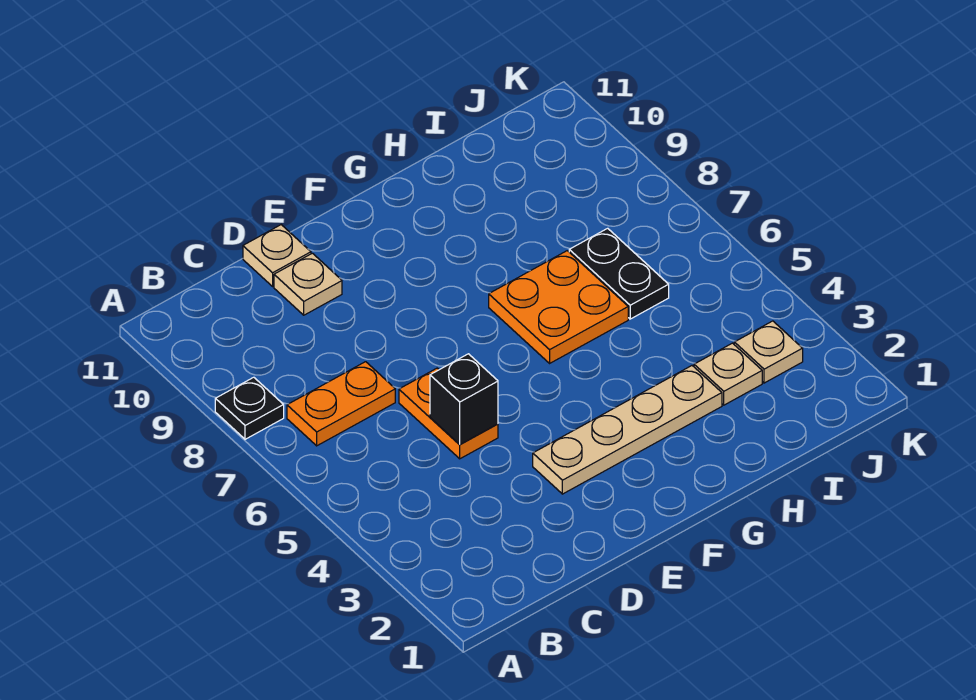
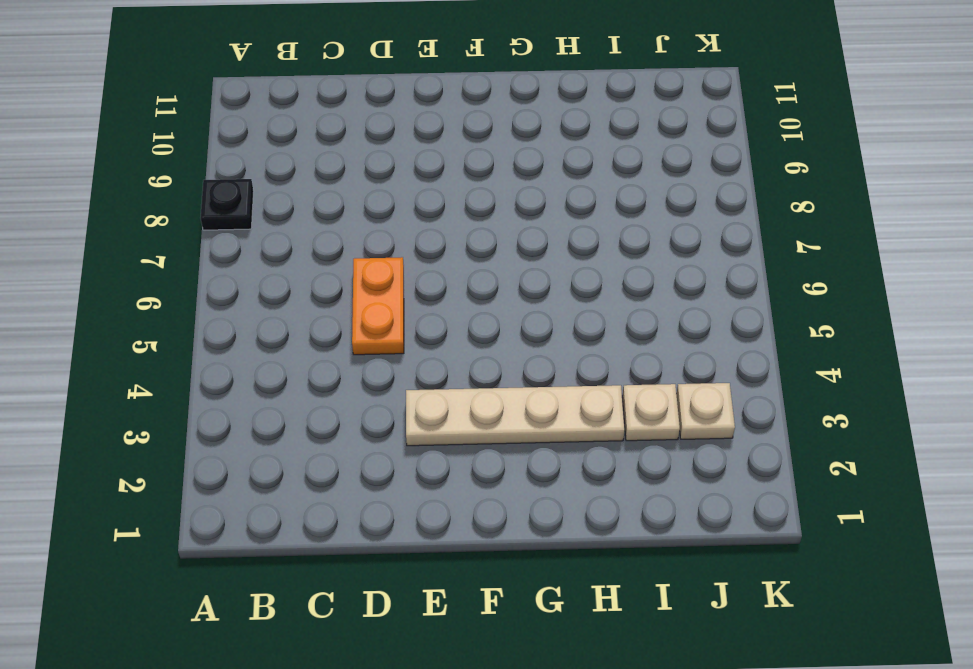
none -> orange plate B7:C7 level 1
none -> tan plate D10 level 1

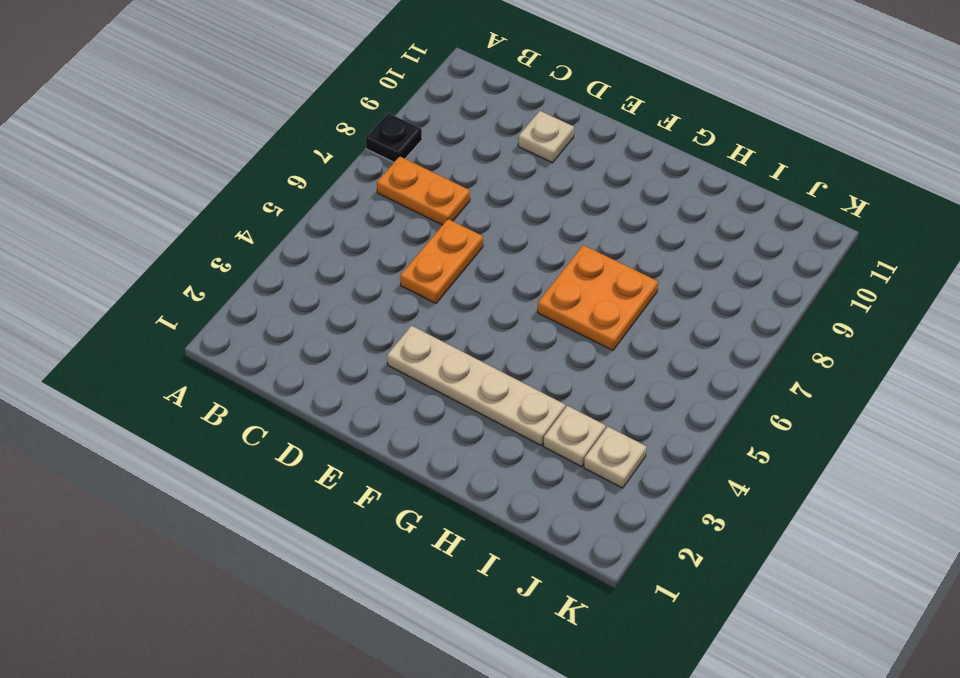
none -> tan plate D11 level 1
none -> black plate I6:I7 level 1

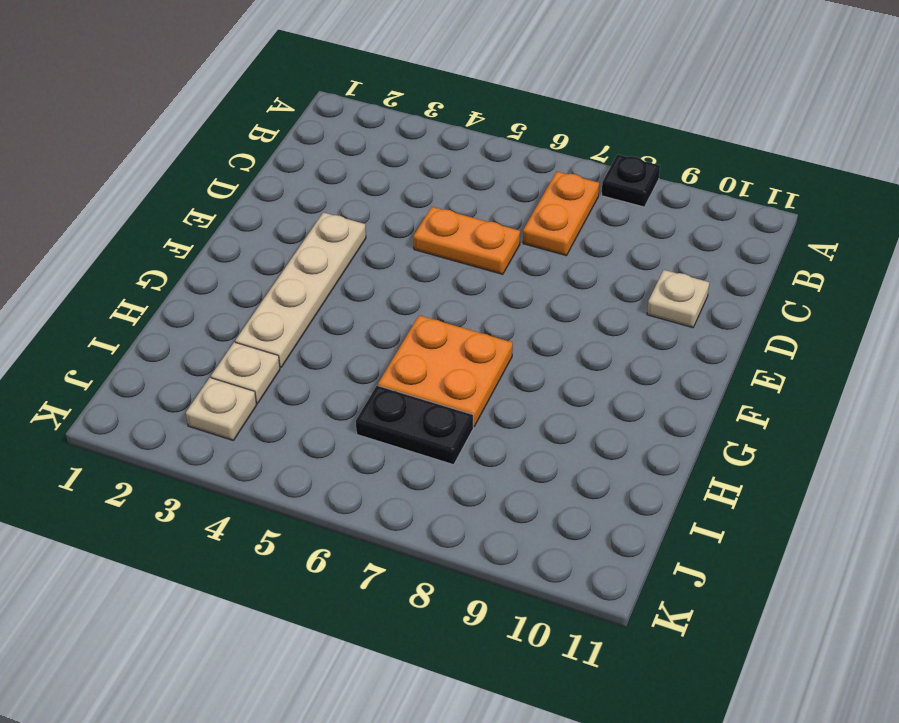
none -> tan plate D11 level 1
none -> black brick D5 level 2

